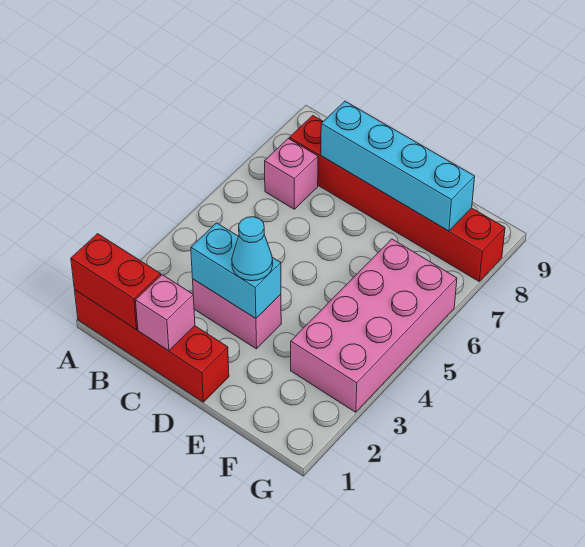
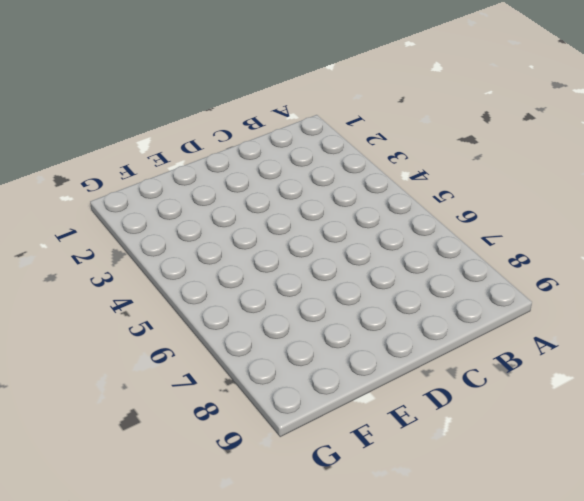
none -> red brick A1:D1 level 1
none -> pink brick B7 level 1

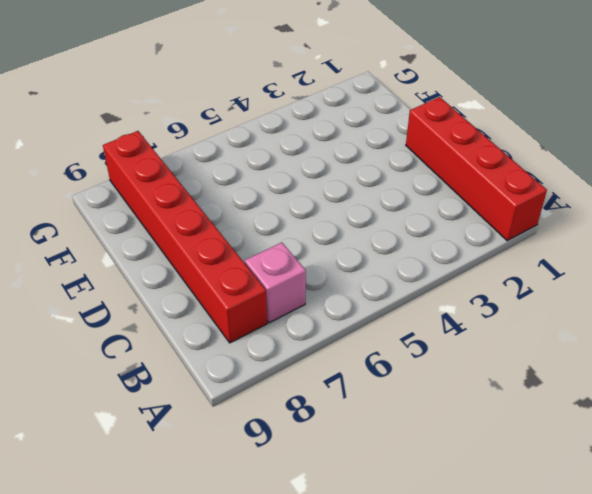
none -> pink brick C3:D3 level 1
none -> pink brick F3:G6 level 1

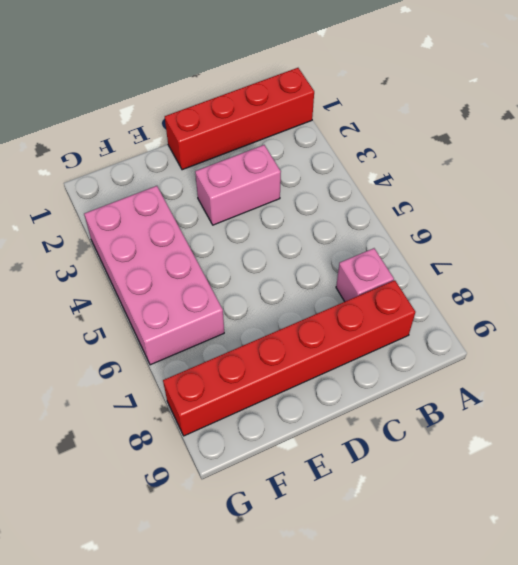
none -> red brick A1:B1 level 2
none -> pink brick C1 level 2

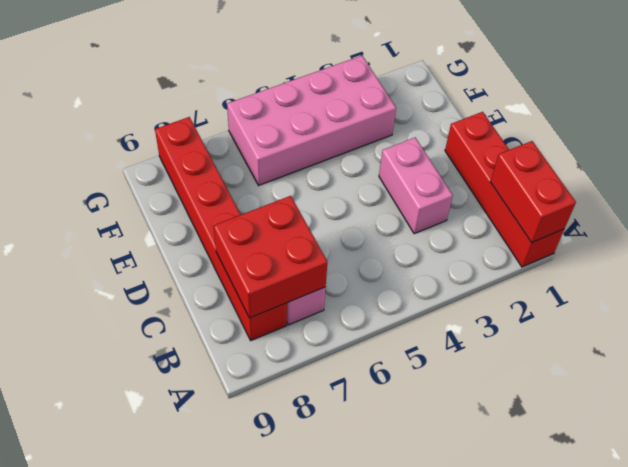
red brick B7:C8 level 2 -> cyan brick C8:F8 level 2
none -> pink brick C1 level 2
none -> cyan brick C3:D3 level 2

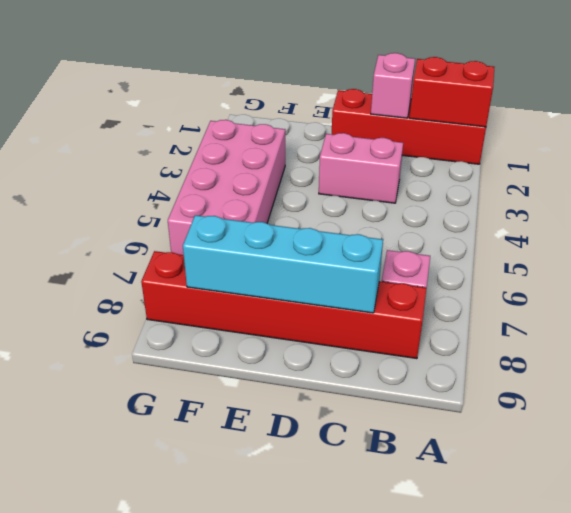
none -> cyan brick C3:D3 level 2
none -> cyan cone D3 level 3

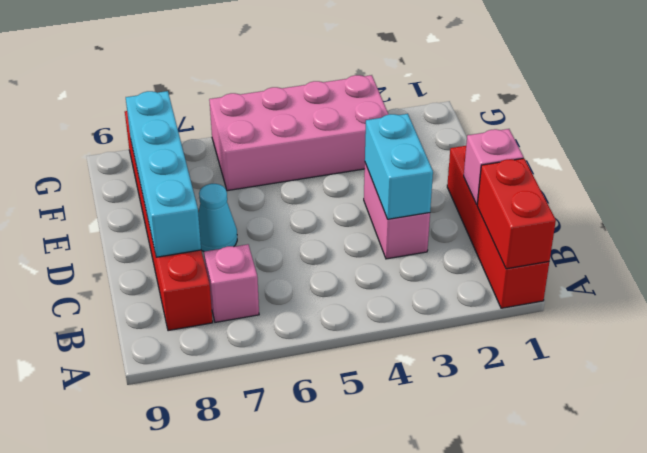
cyan cone D7 level 1 -> cyan cone D3 level 3

